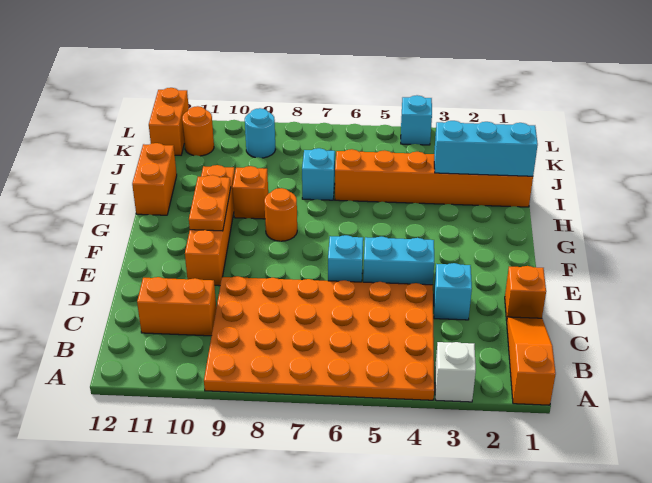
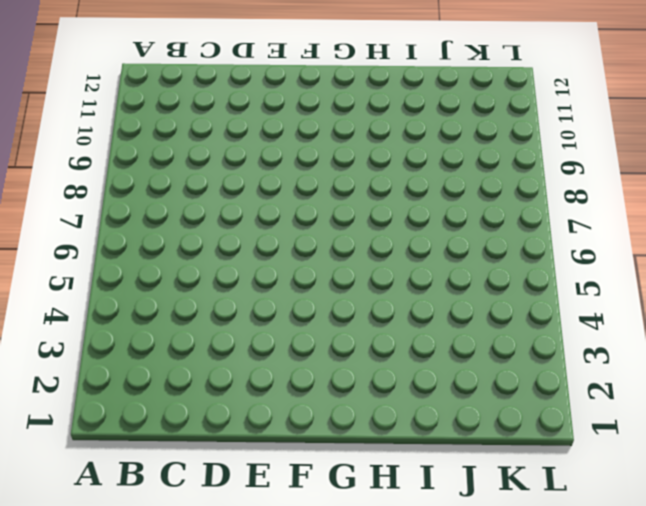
none -> orange slope A1:C1 level 1 top A
none -> white brick A3 level 1
none -> orange plate A4:D9 level 1

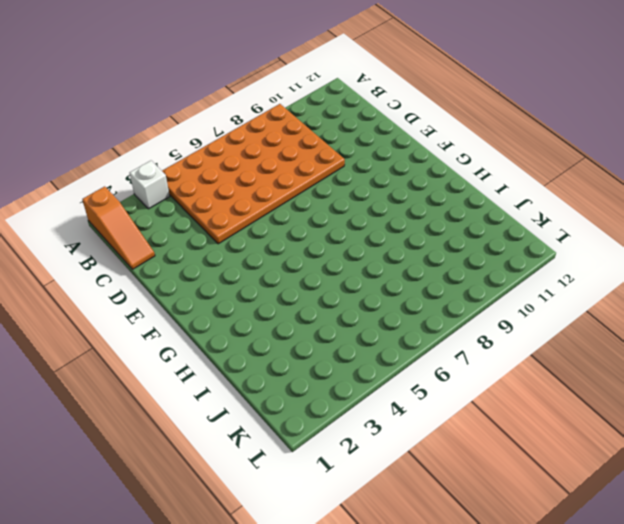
none -> orange brick C10:C11 level 1
none -> orange brick D1 level 1
none -> cyan brick D3 level 1

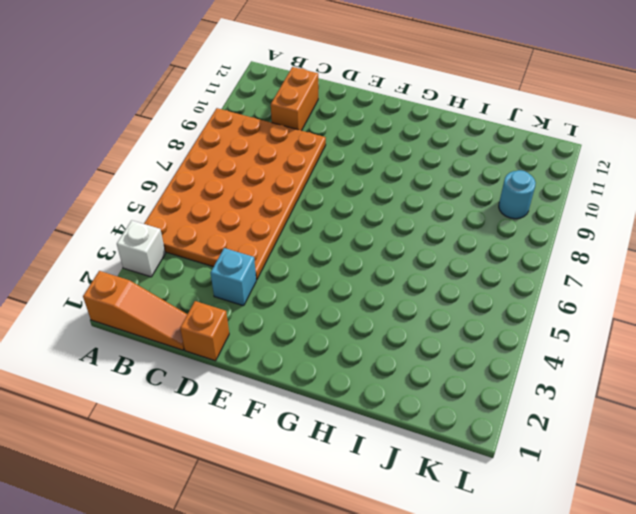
none -> cyan brick E4:E5 level 1
none -> cyan brick E6 level 1
none -> orange brick E10:H10 level 1

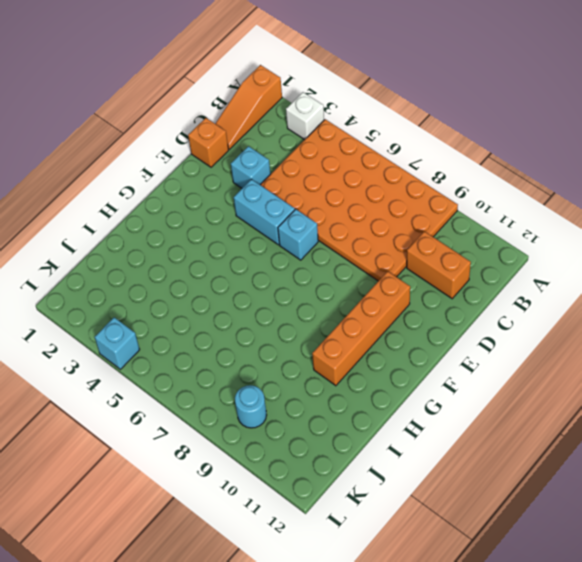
none -> orange round brick G8 level 1
none -> orange brick H9 level 1
none -> orange brick H12:I12 level 1

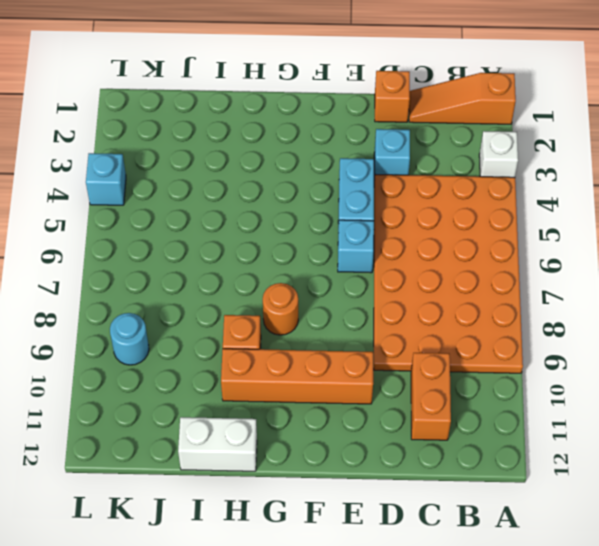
white brick H12:I12 level 1 -> orange brick H12:I12 level 1
none -> orange brick I1:I6 level 1
none -> cyan brick I7 level 1
none -> orange round brick K11 level 1

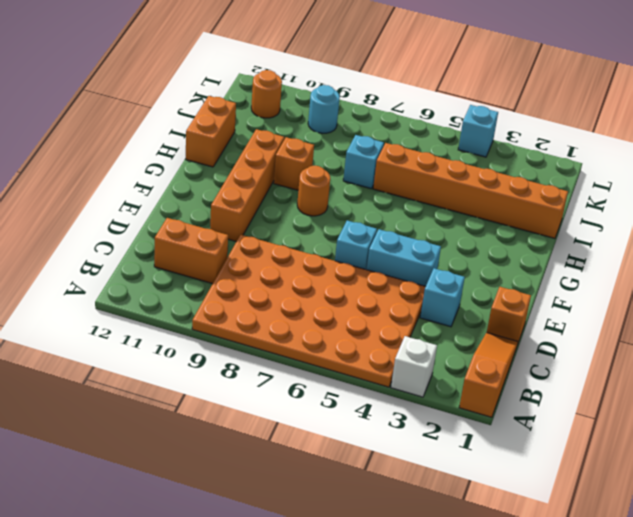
none -> orange brick K12:L12 level 1
none -> orange plate F10:G10 level 2
none -> cyan brick I1:I3 level 2

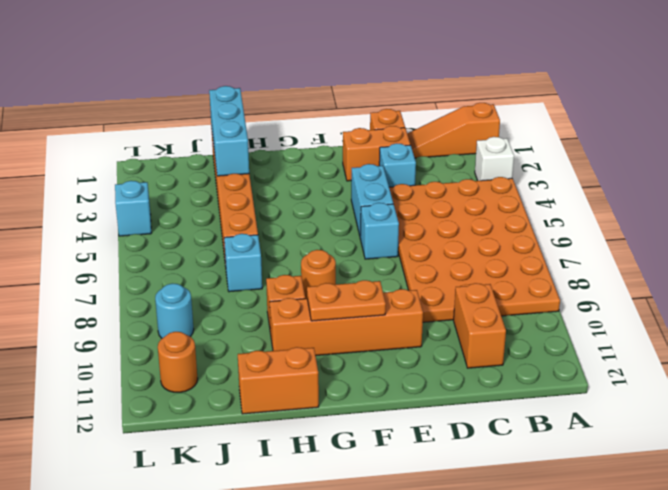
orange brick D2:E2 level 1 -> orange brick K12:L12 level 1

